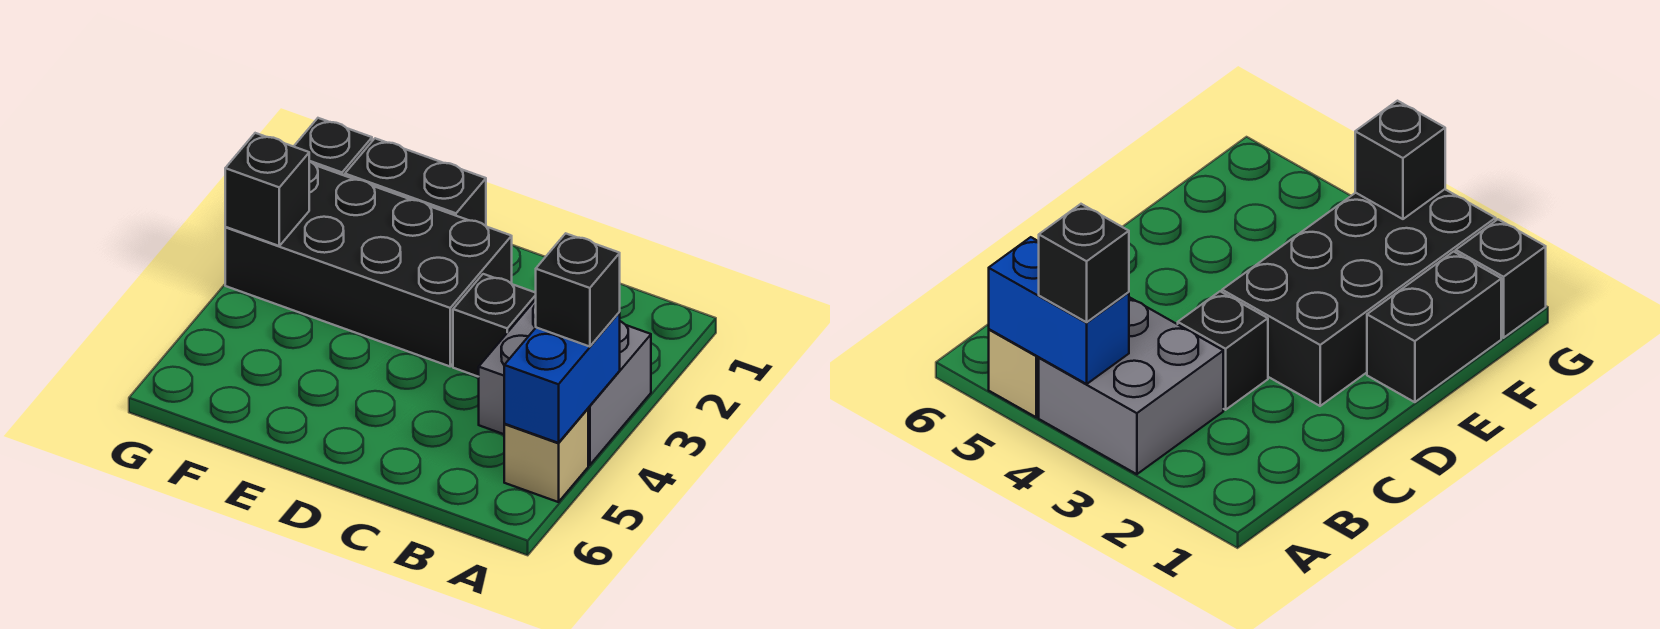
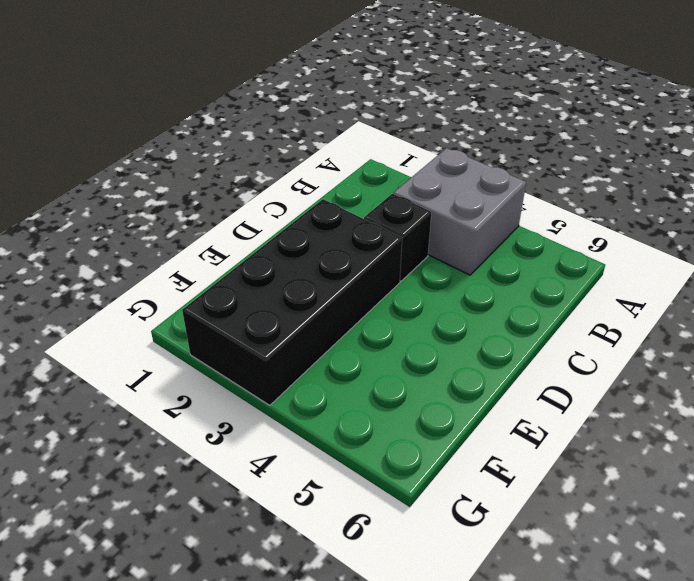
none -> tan brick A5 level 1
none -> black brick E1:F1 level 1

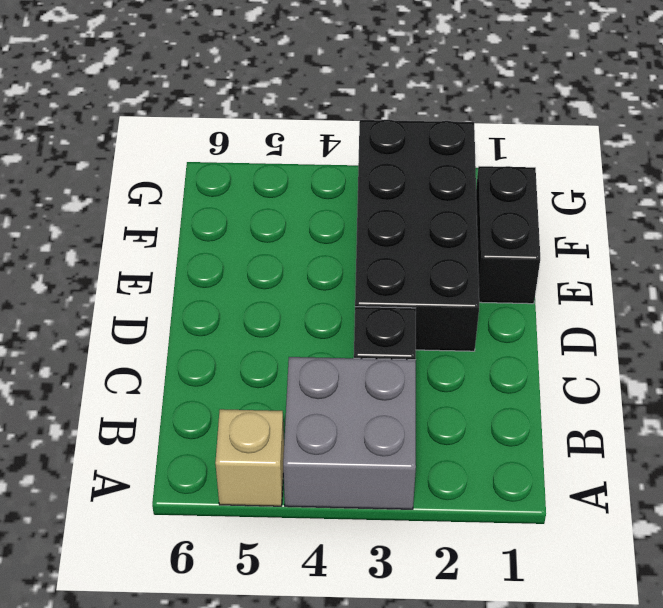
none -> black brick G1 level 1
none -> blue brick A4:A5 level 2

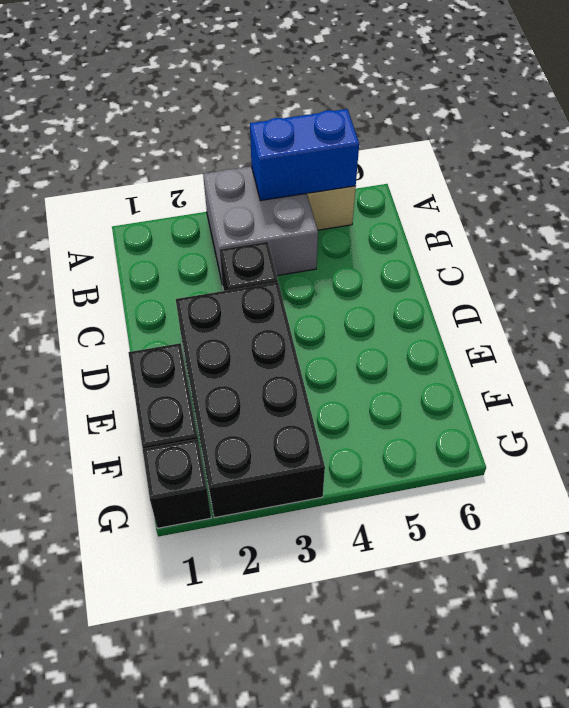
none -> black brick G3 level 2
none -> black brick A4 level 3

